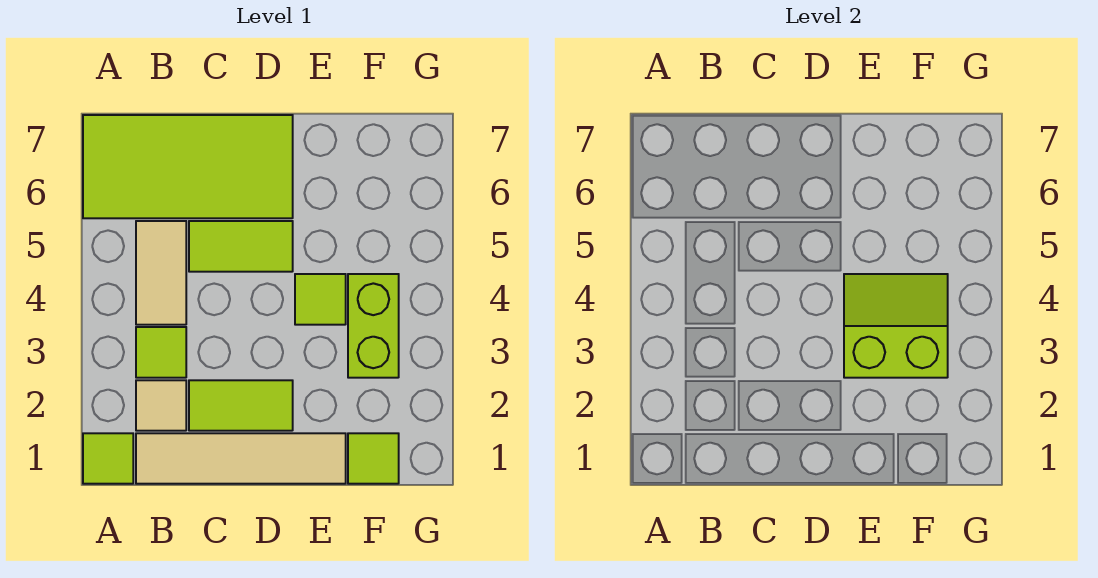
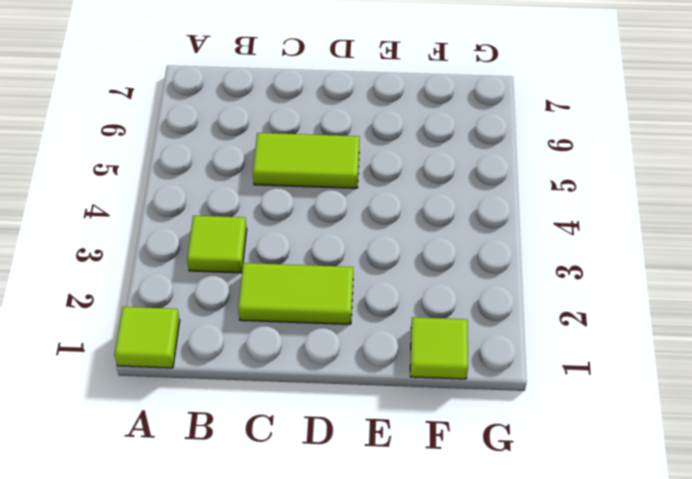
none -> lime tile A6:D7 level 1
none -> tan tile B1:E1 level 1
none -> tan tile B2 level 1

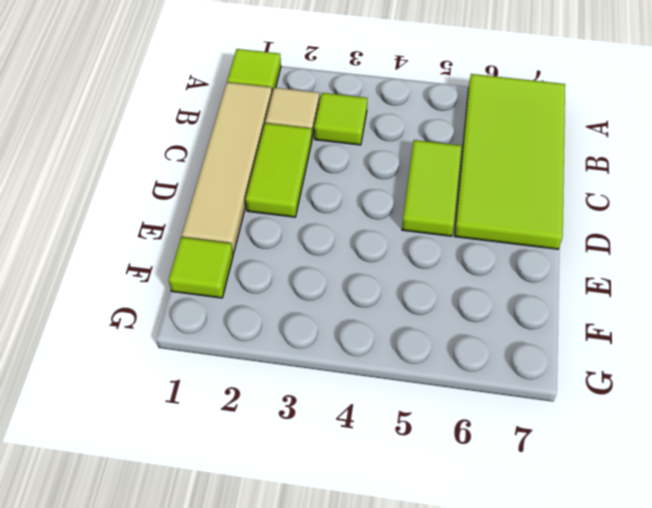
none -> tan tile B4:B5 level 1
none -> lime tile E4 level 1
none -> lime brick F3:F4 level 1

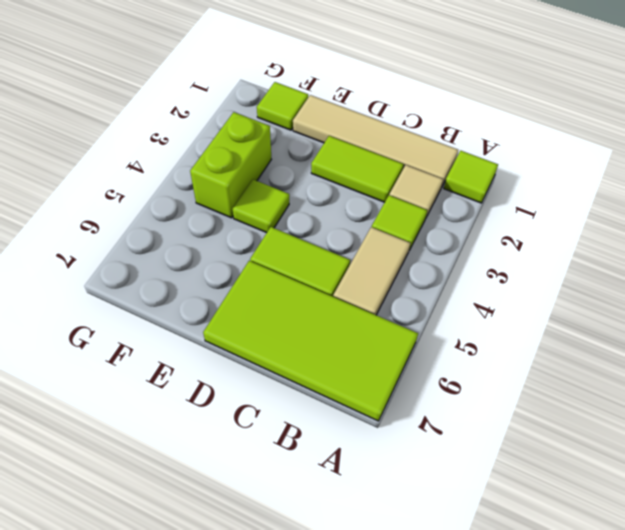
none -> lime slope E3:F4 level 2 top 3

